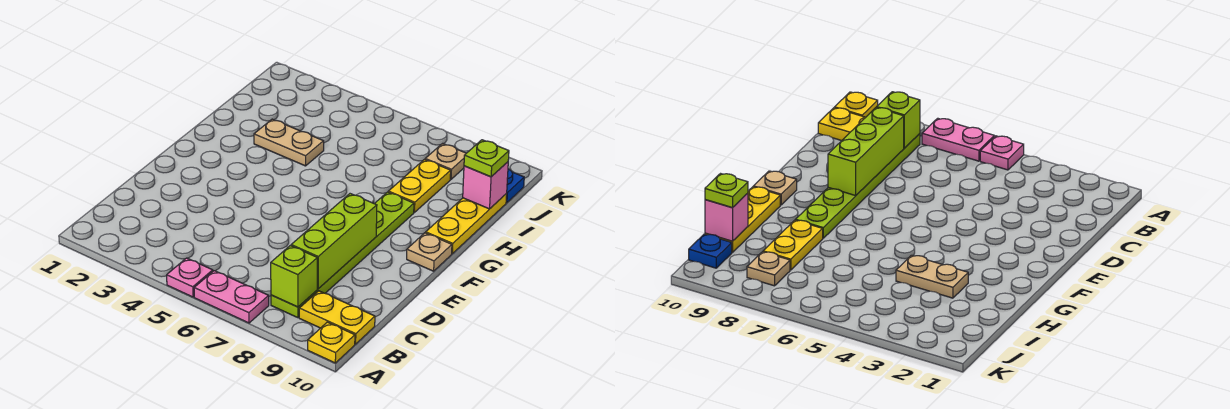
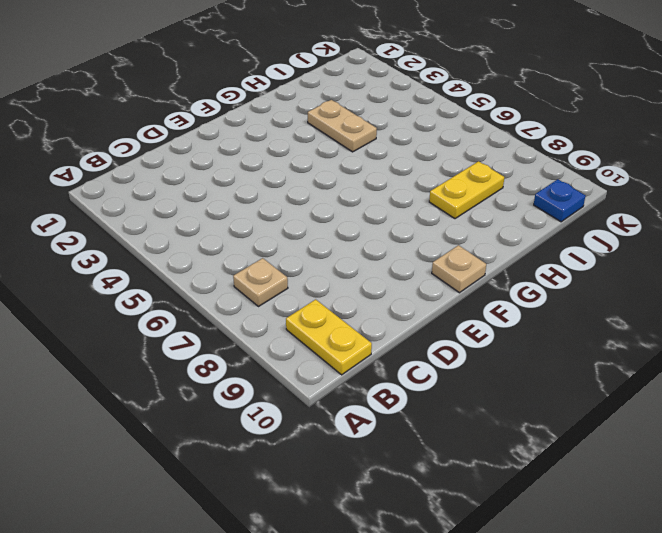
tan plate B7 level 1 -> tan plate J8 level 1
none -> pink plate A5 level 1
none -> pink plate A6:A7 level 1
none -> yellow plate A10 level 1

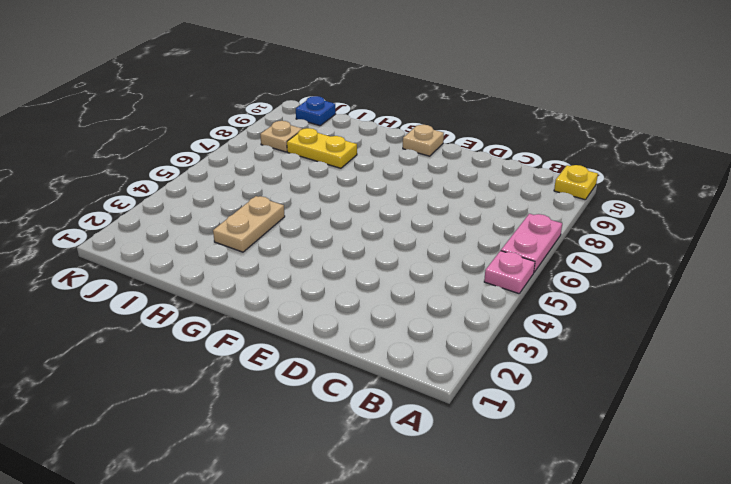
none -> lime plate B8:G8 level 1
none -> yellow plate B9:B10 level 1
none -> yellow plate G10:I10 level 1

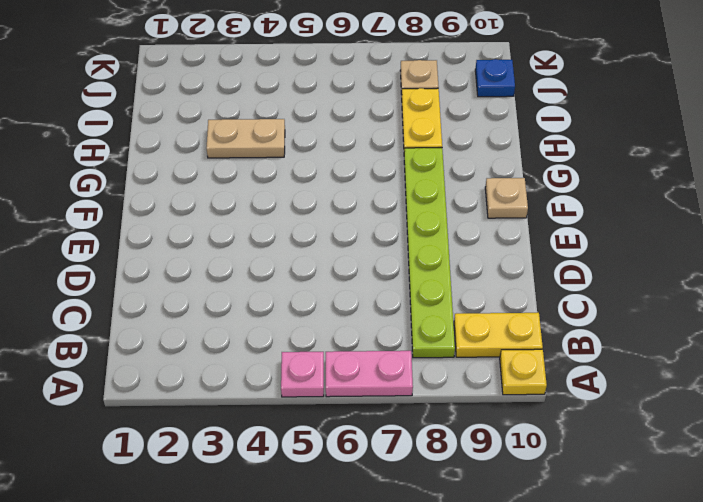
none -> yellow plate G10:I10 level 1
none -> lime brick B8 level 2
none -> lime brick C8:E8 level 2

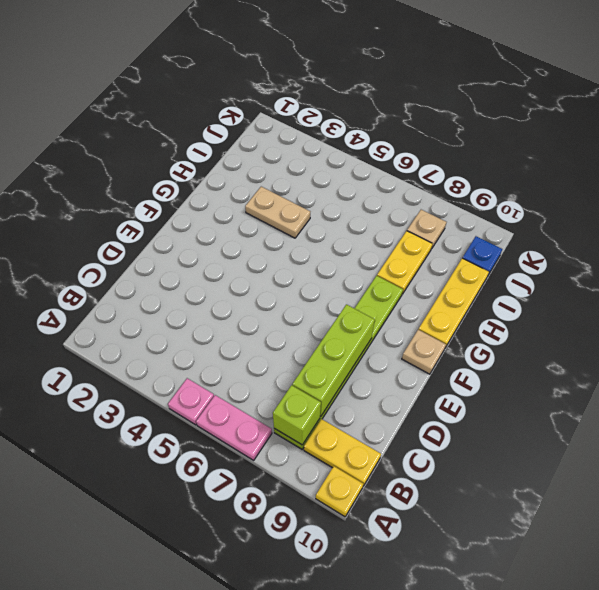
none -> pink brick I10 level 2
none -> lime plate I10 level 3

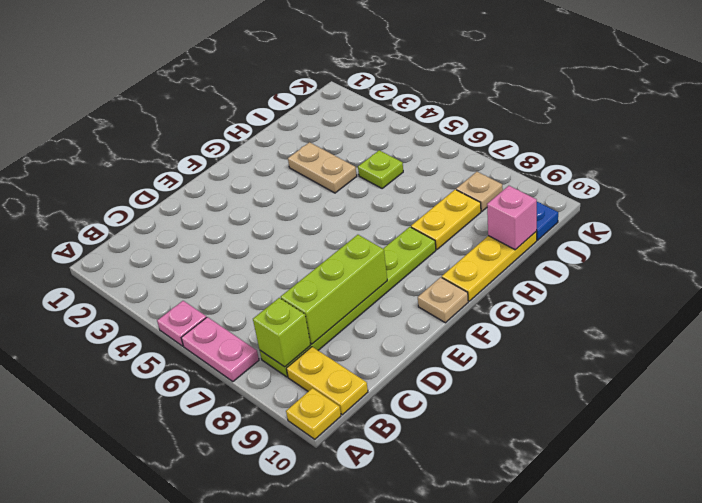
lime plate I5 level 1 -> lime plate I10 level 3

